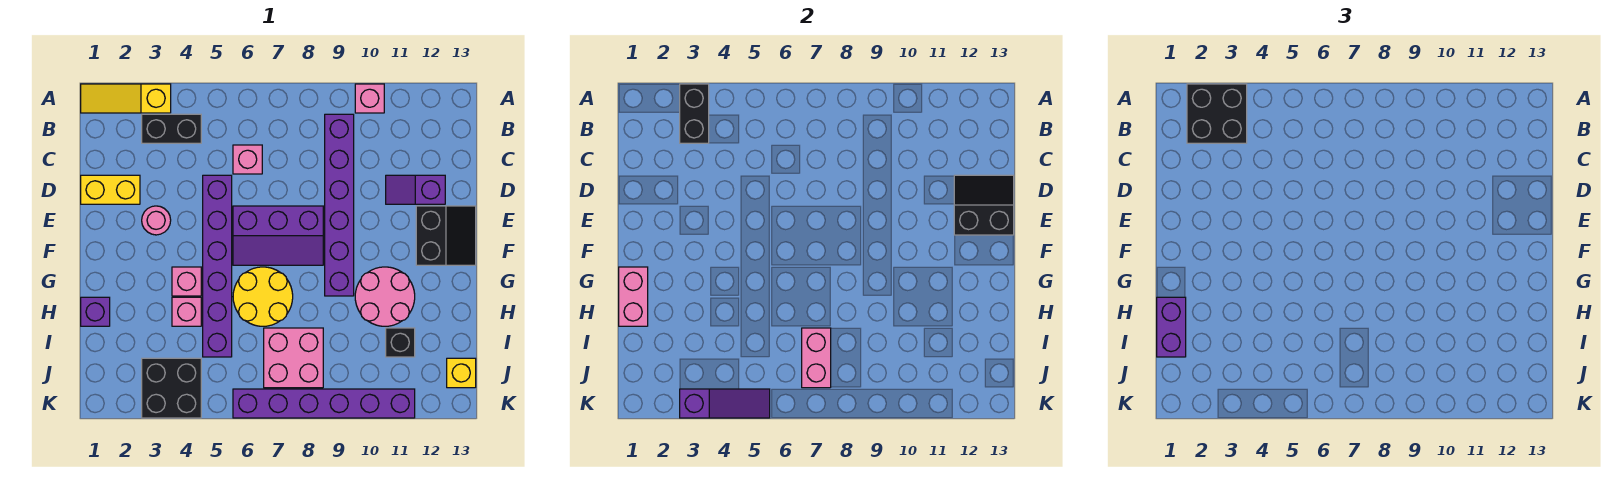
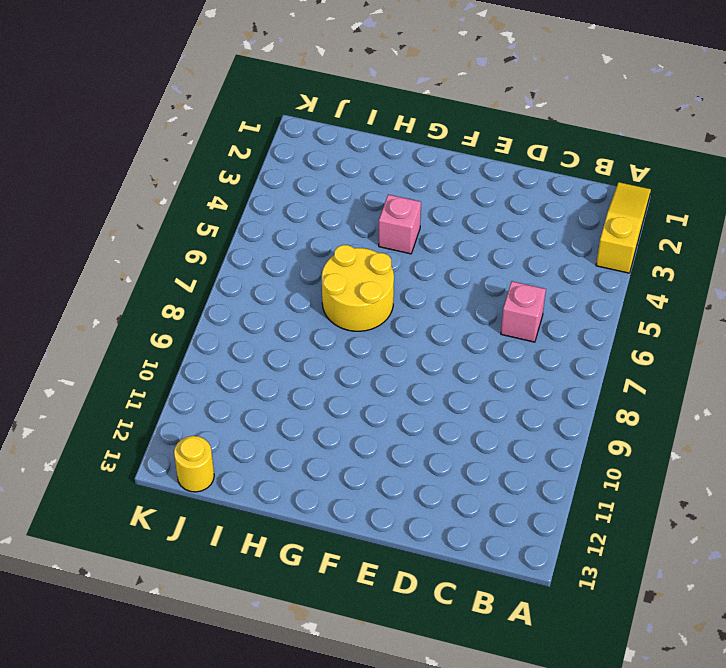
yellow round brick J13 level 1 -> yellow brick J13 level 1
none -> pink brick A10 level 1
none -> black brick B3:B4 level 1
none -> purple brick B9:G9 level 1

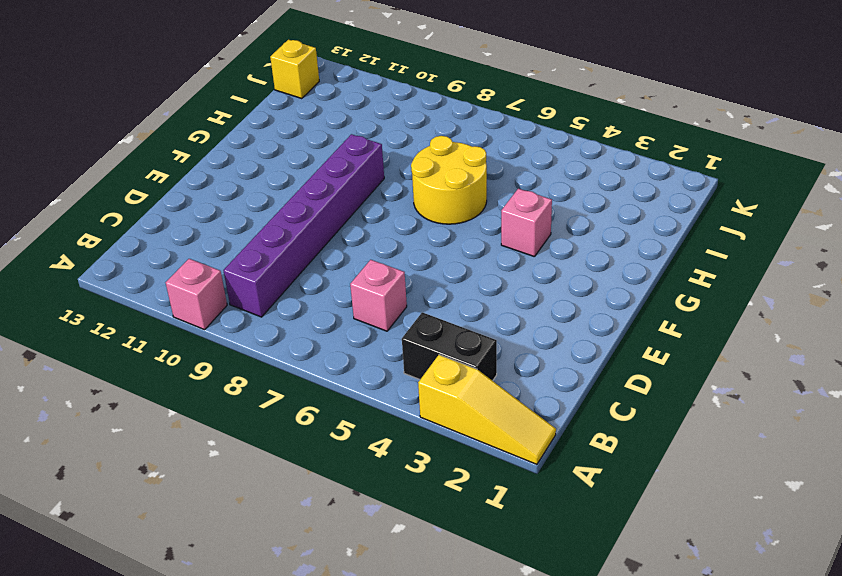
none -> yellow brick D1:D2 level 1
none -> purple brick D5:I5 level 1
none -> purple slope D11:D12 level 1 top 12

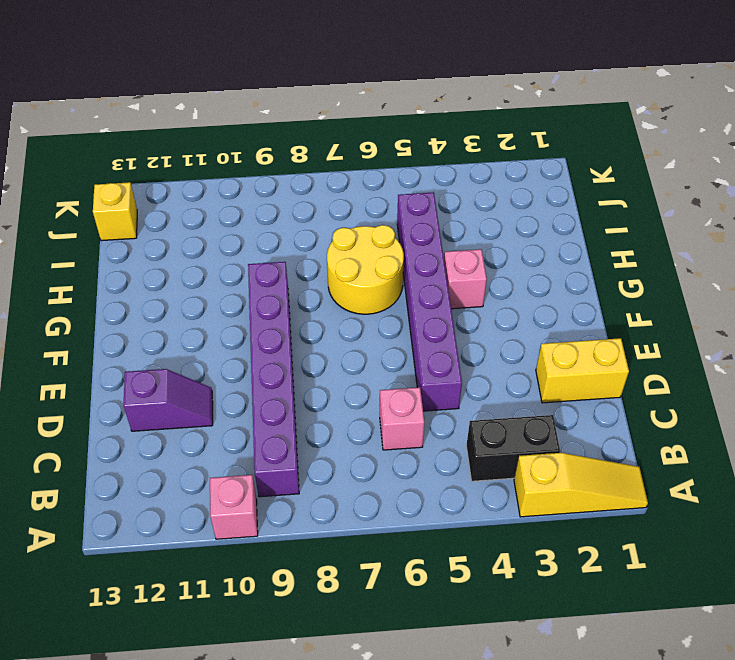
none -> pink round brick E3 level 1
none -> purple slope E6:F8 level 1 top E
none -> black slope E12:F13 level 1 top 12

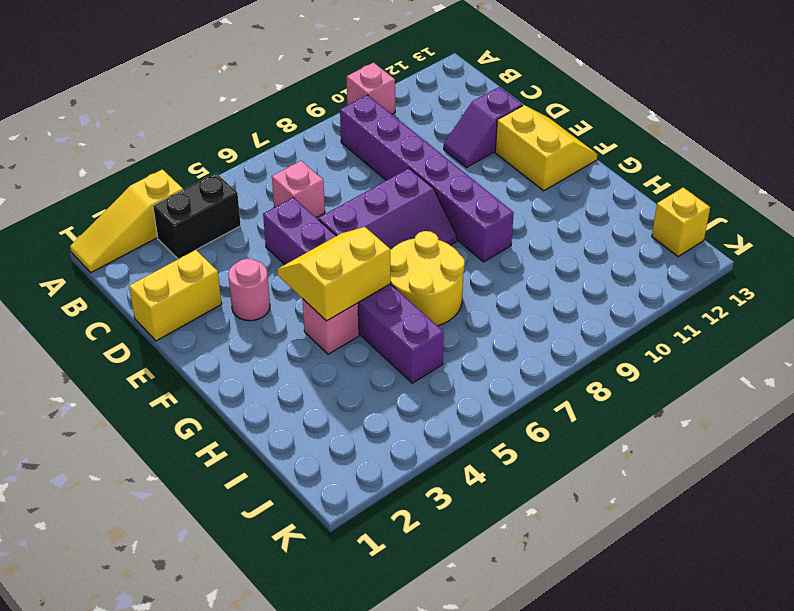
yellow slope E12:F13 level 1 top 12 -> black slope E12:F13 level 1 top 12
yellow slope F4:G5 level 2 top G -> none
none -> pink round brick G10:H11 level 1
none -> purple brick H1 level 1
none -> pink brick H4 level 1

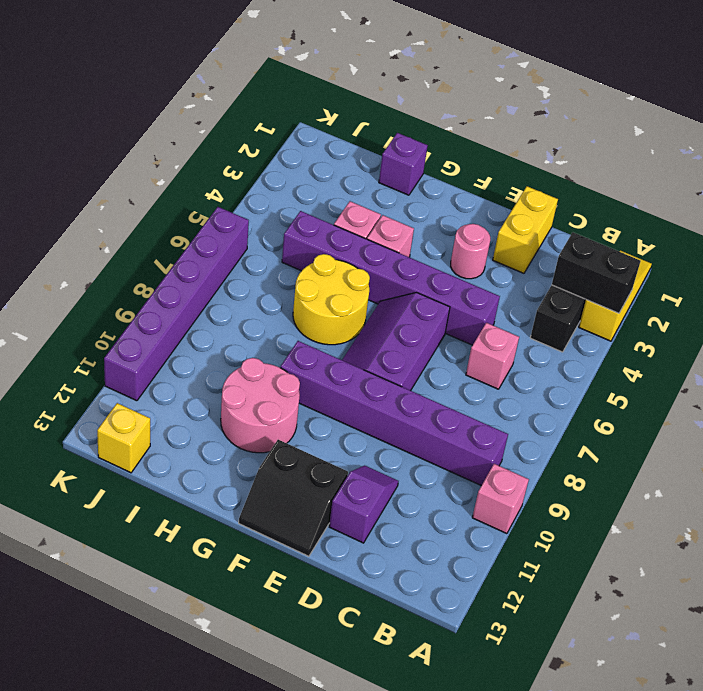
none -> pink brick I7:J8 level 1
none -> black brick I11 level 1
none -> black brick J3:K4 level 1

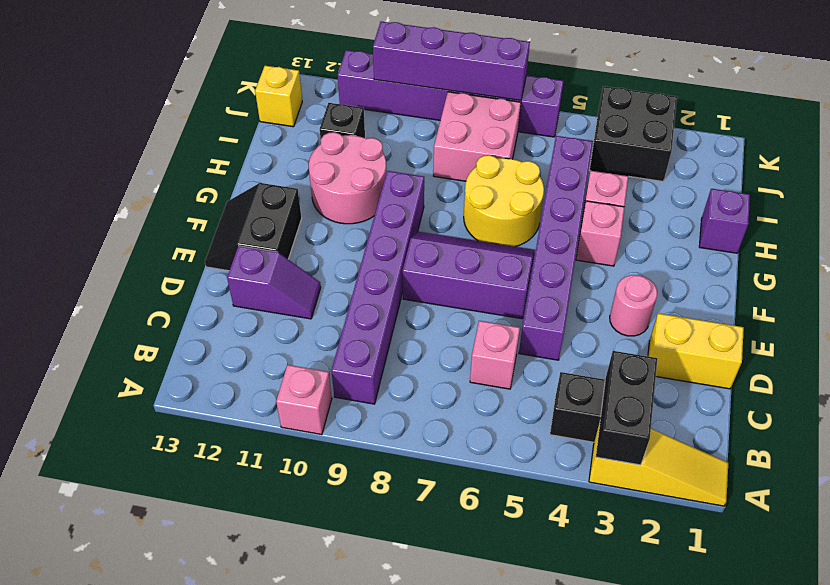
purple brick K7:K10 level 2 -> none
none -> black slope D12:E13 level 2 top E
none -> pink brick G1:H1 level 2
none -> pink brick I7:J7 level 2

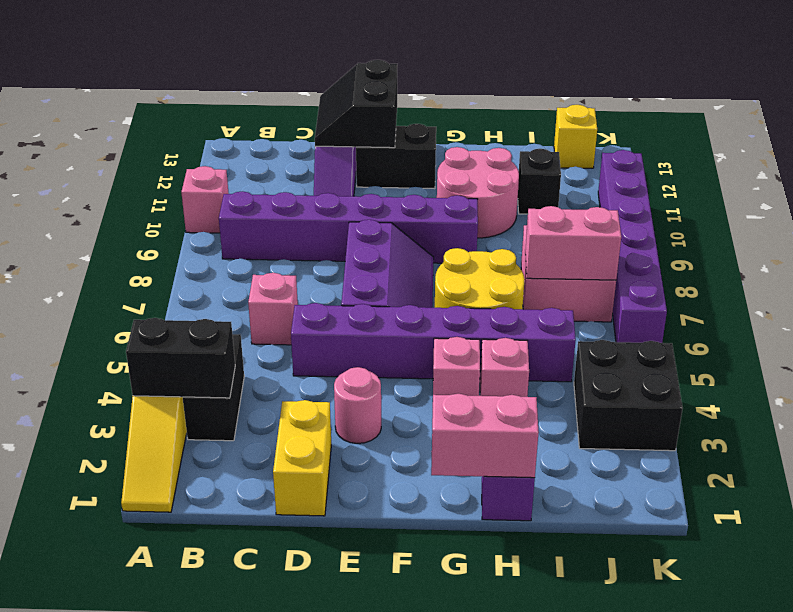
none -> purple slope K3:K5 level 2 top 3
none -> black brick A2:B3 level 3
none -> purple brick H1:I1 level 3

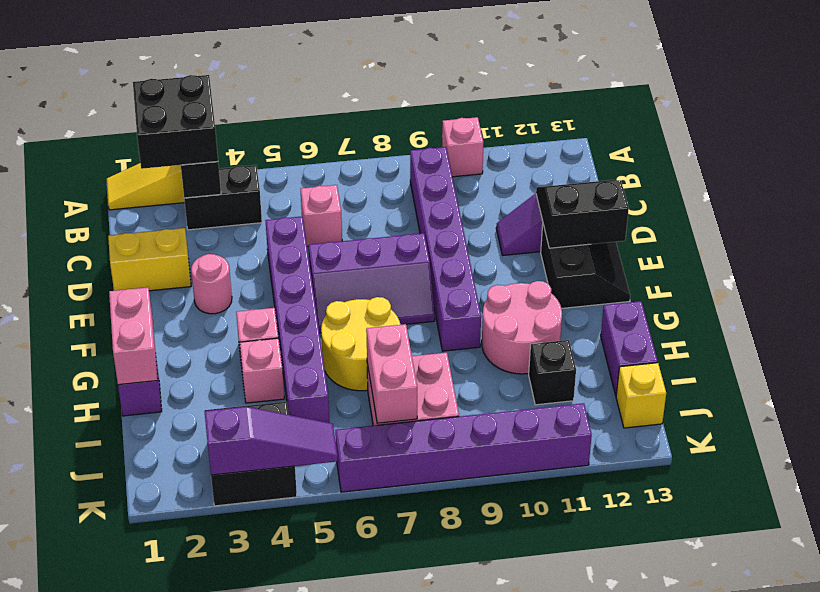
purple brick H13:I13 level 1 -> purple brick H1:I1 level 3

